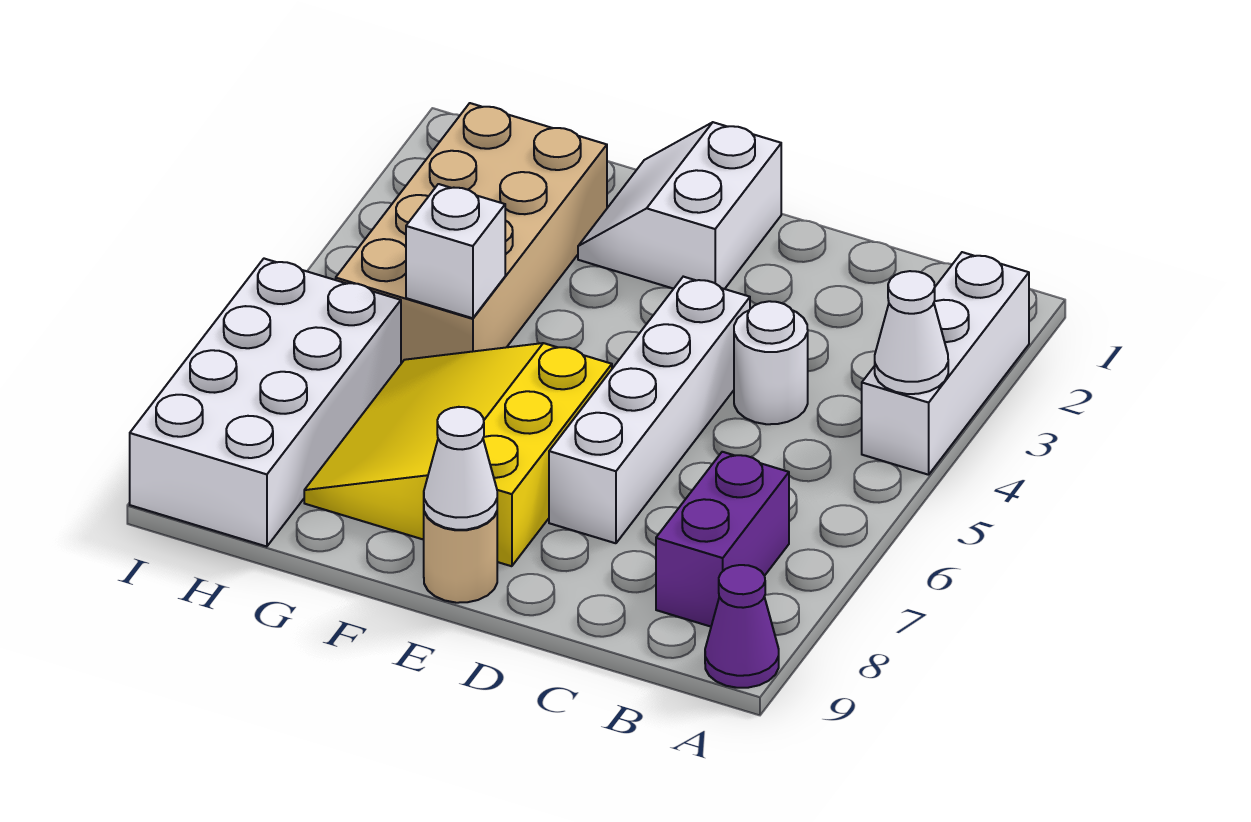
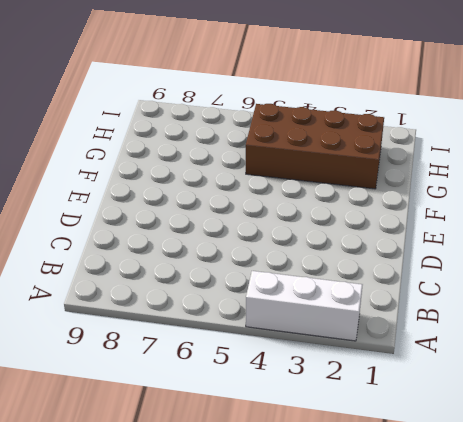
brown brick G2:H5 level 1 -> tan brick G2:H5 level 1
none -> purple cone A9 level 1
none -> purple brick B7:B8 level 1
none -> white round brick C4 level 1

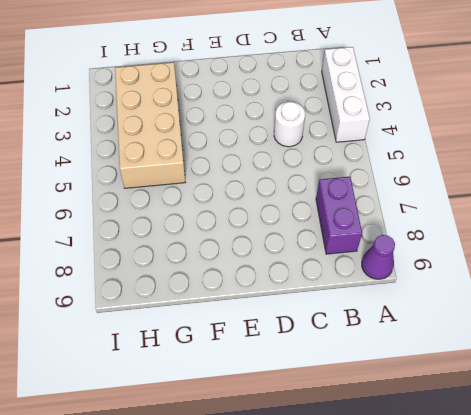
none -> white brick D4:D7 level 1
none -> white slope E1:F2 level 1 top E
none -> yellow slope E6:G8 level 1 top E

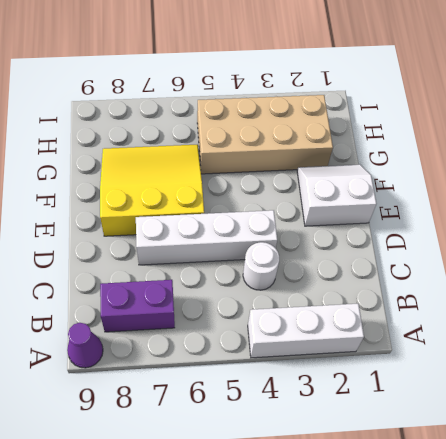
none -> tan round brick E9 level 1
none -> white brick H6:I9 level 1
none -> white cone A4 level 2

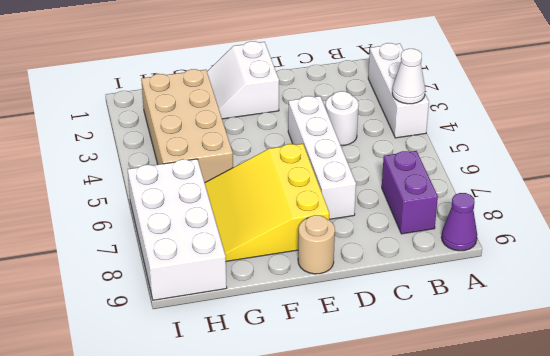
none -> white cone E9 level 2
none -> white brick G5 level 2

